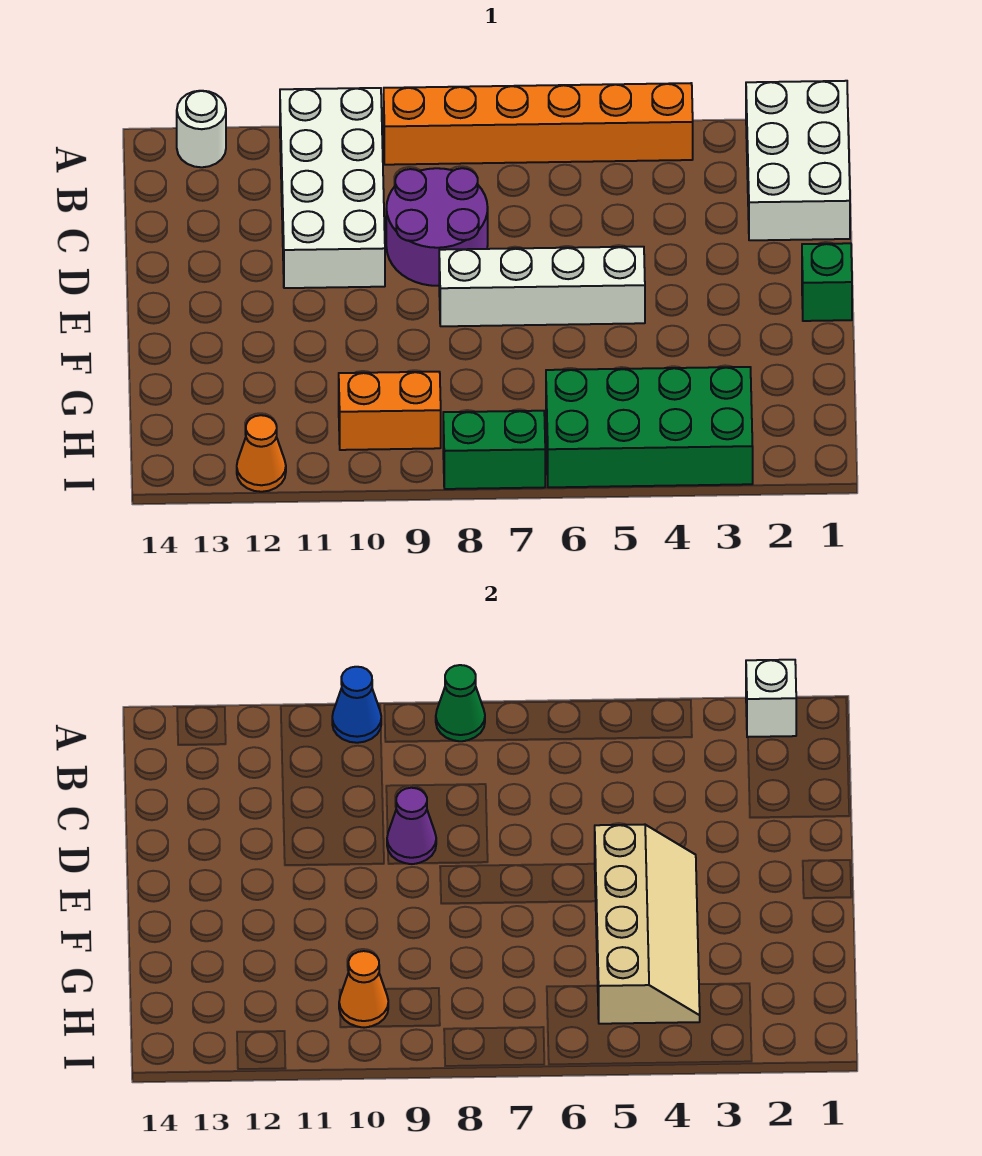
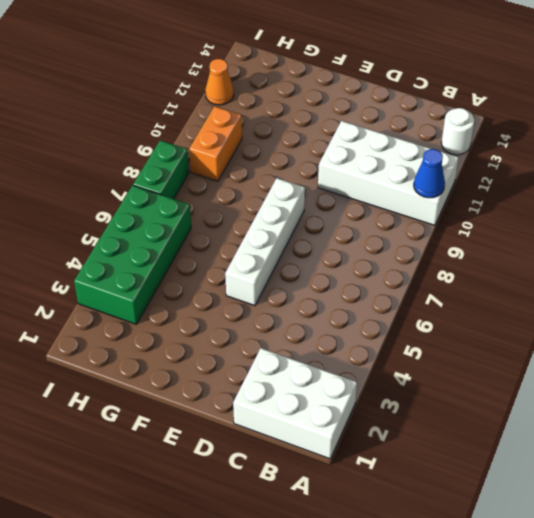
none -> orange brick A4:A9 level 1
none -> purple round brick C8:D9 level 1
none -> green brick E1 level 1

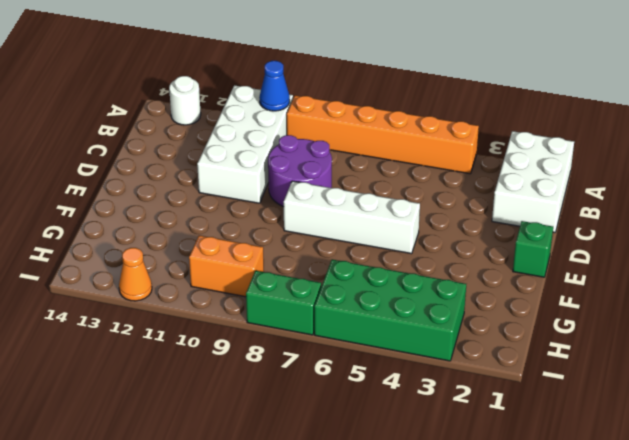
none -> white brick A2 level 2
none -> green cone A8 level 2
none -> purple cone D9 level 2

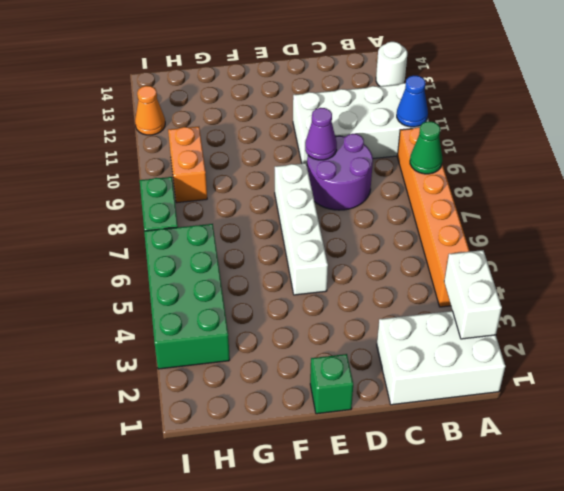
white brick A2:A3 level 2 -> white brick A2 level 2
none -> tan slope E4:H5 level 2 top 5
none -> orange cone H10 level 2

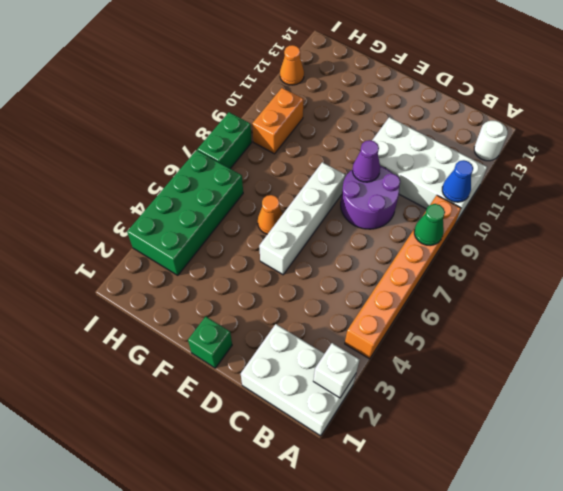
orange cone F6 level 1 -> orange cone H10 level 2
none -> tan slope E4:H5 level 2 top 5

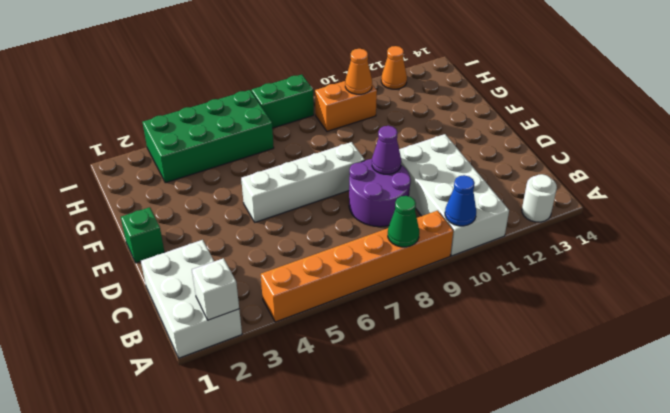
none -> tan slope E4:H5 level 2 top 5

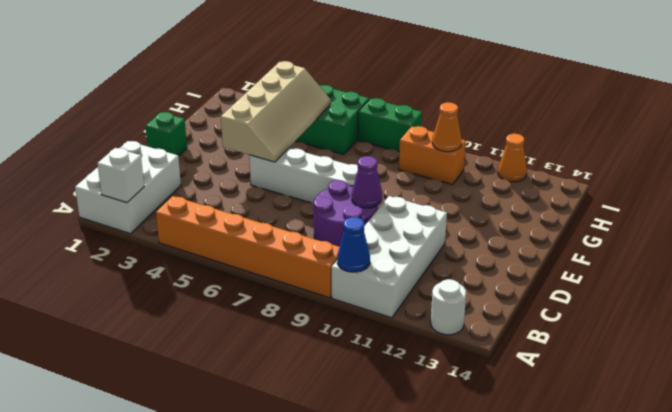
tan slope E4:H5 level 2 top 4 -> tan slope E4:H5 level 2 top 5
none -> green cone A8 level 2

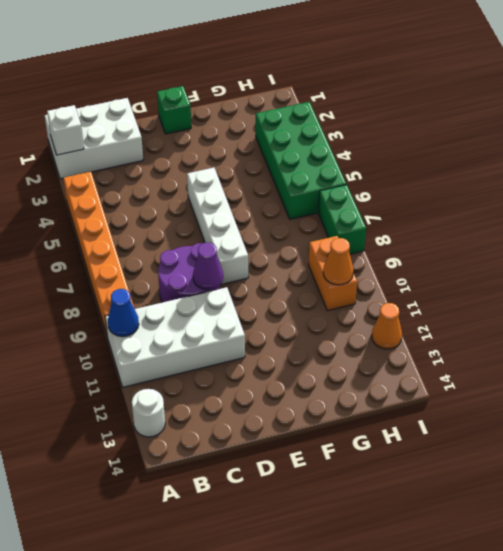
none -> green cone A8 level 2
none -> tan slope E4:H5 level 2 top 5

